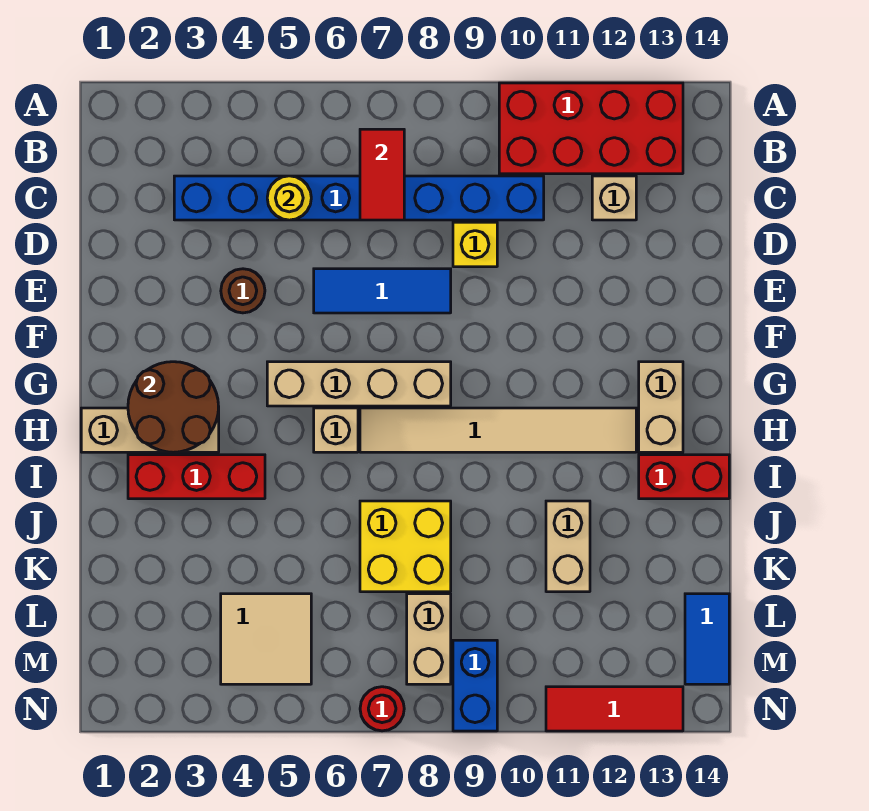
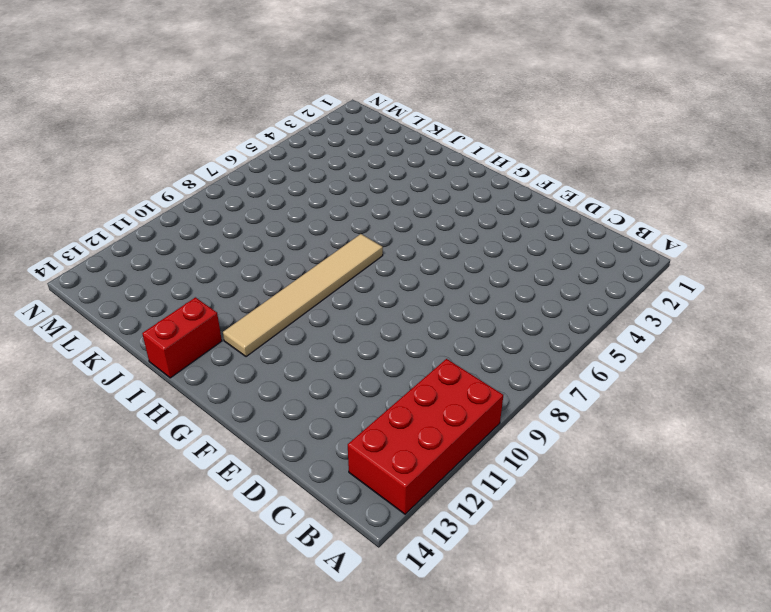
none -> blue brick C3:C10 level 1
none -> tan brick C12 level 1
none -> yellow brick D9 level 1

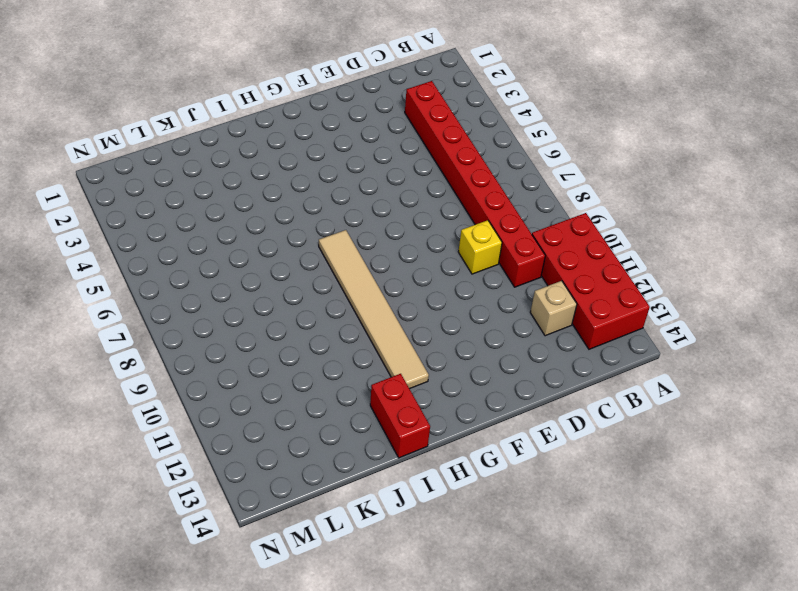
red brick C3:C10 level 1 -> blue brick C3:C10 level 1
none -> brown round brick E4 level 1
none -> blue tile E6:E8 level 1
none -> tan brick G5:G8 level 1

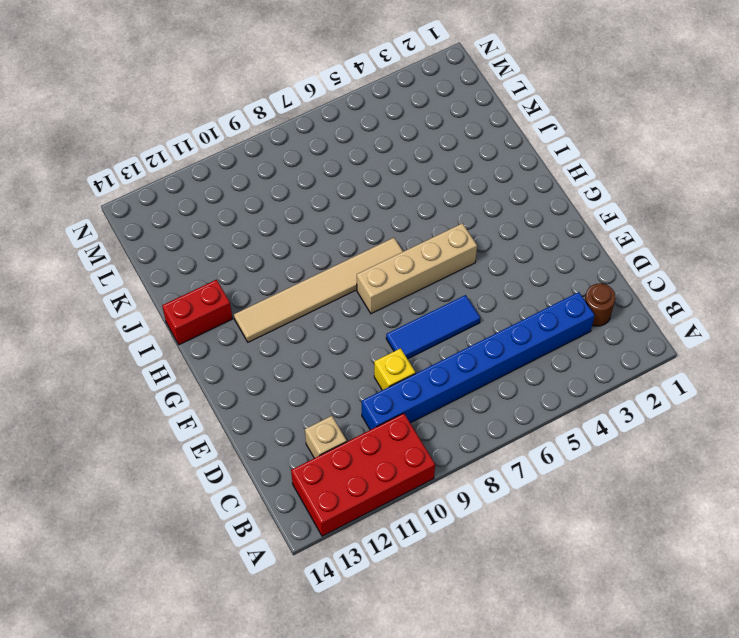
brown round brick C2 level 1 -> brown round brick E4 level 1
none -> tan brick G13:H13 level 1
none -> tan brick H1:H3 level 1
none -> tan brick H6 level 1

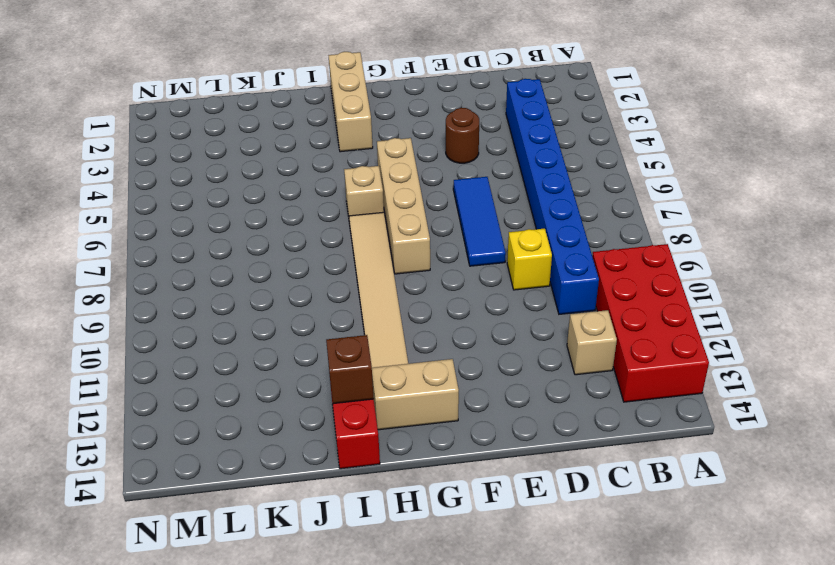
brown brick I13 level 2 -> none
none -> red brick I2:I4 level 1
none -> yellow brick J7:K8 level 1
none -> tan brick J11:K11 level 1

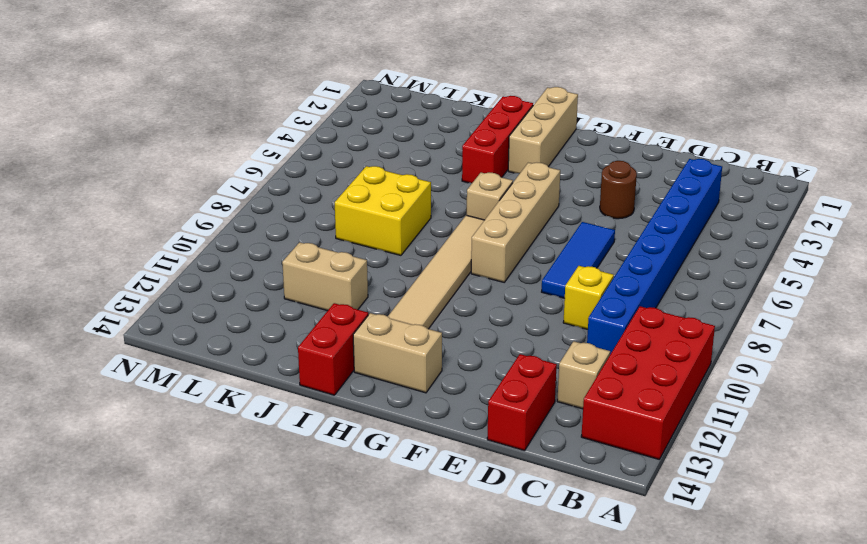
red brick D13:D14 level 1 -> none
none -> tan tile L4:M5 level 1
none -> tan brick L8:M8 level 1
none -> blue tile L14:M14 level 1

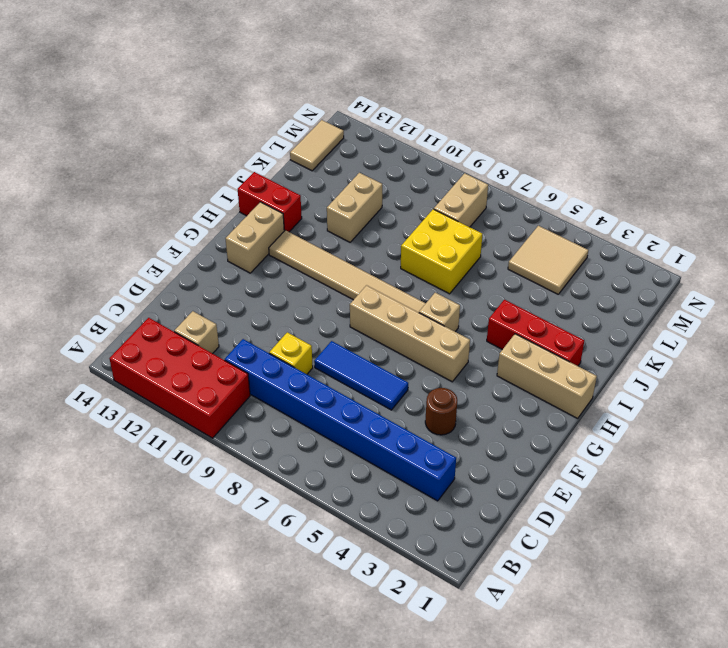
tan tile L14:M14 level 1 -> blue tile L14:M14 level 1
none -> blue brick M9:N9 level 1
none -> red round brick N7 level 1
none -> red tile N11:N13 level 1

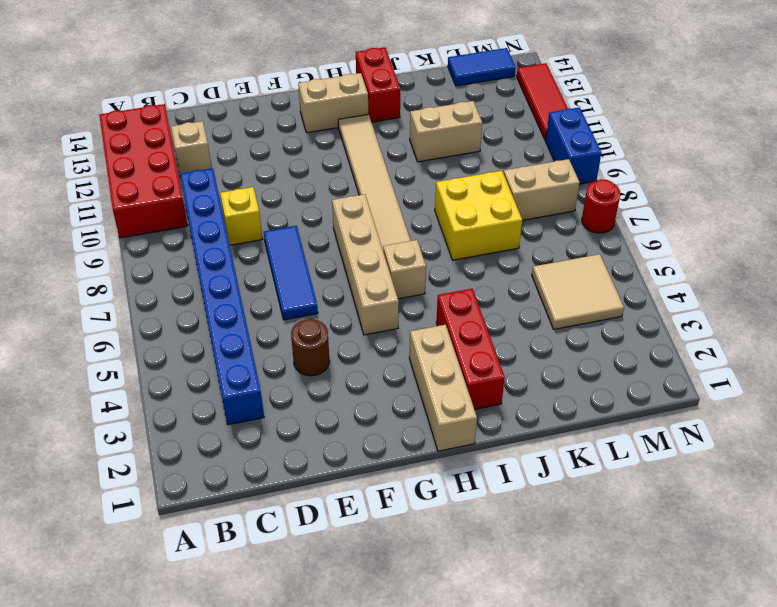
blue brick N9:N10 level 1 -> blue brick M9:N9 level 1
none -> red tile B7:C7 level 2
none -> yellow round brick C5 level 2
none -> brown round brick G2:H3 level 2

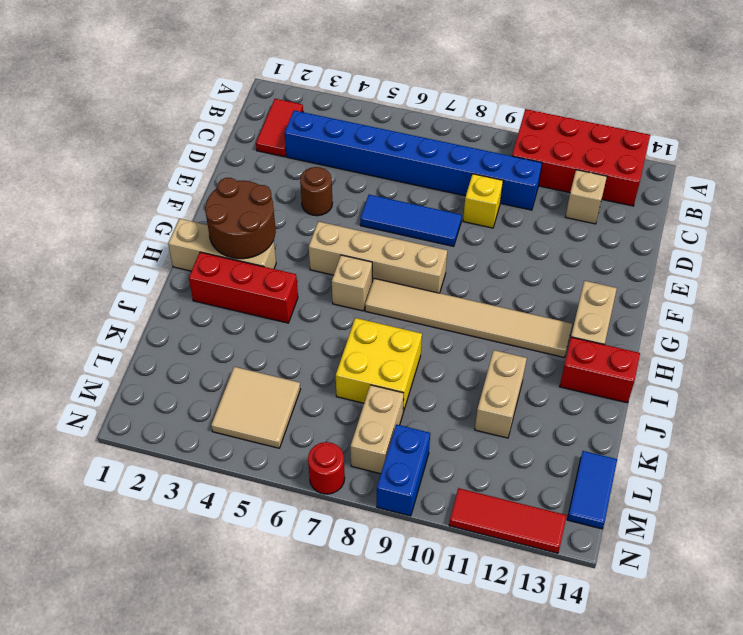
red tile B2:C2 level 1 -> red tile B7:C7 level 2
none -> yellow round brick C5 level 2

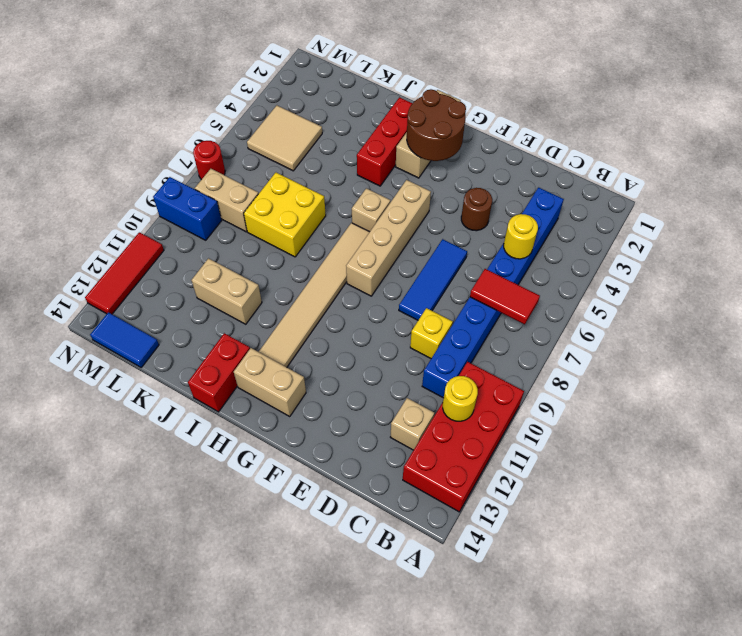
yellow round brick B11 level 2 -> none

